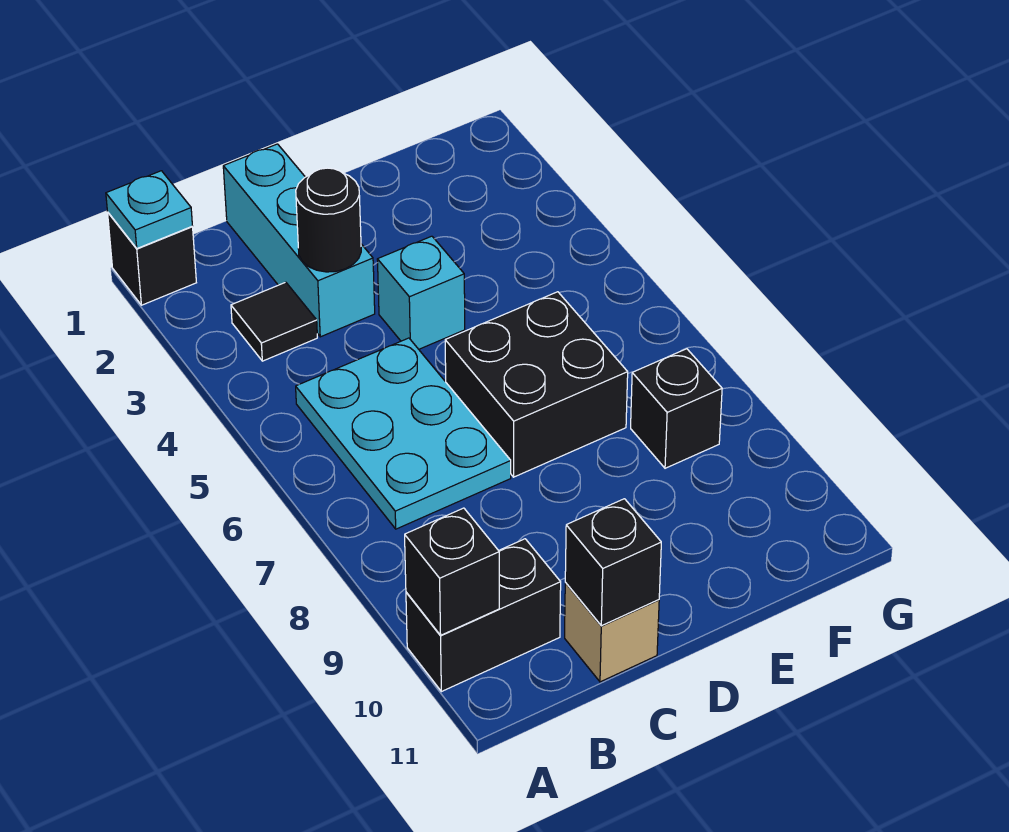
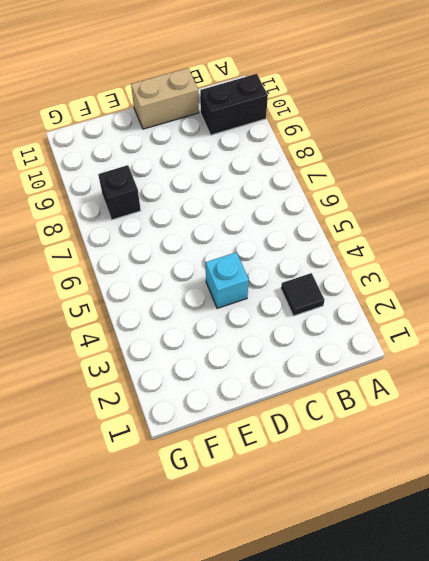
tan brick C11:D11 level 1 -> tan brick C11 level 1
none -> black brick A1 level 1
none -> cyan plate B5:C7 level 1
none -> cyan brick C1:C3 level 1

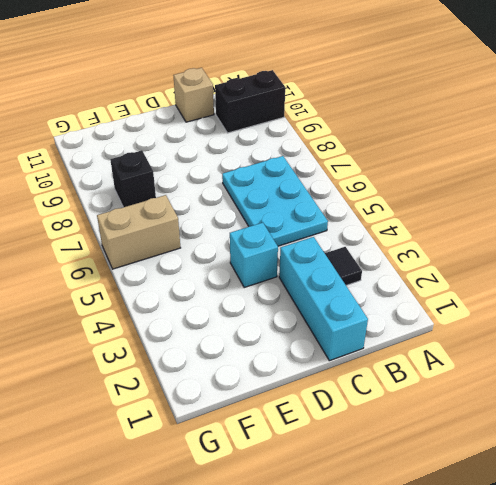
tan brick F6:G6 level 1 -> none
none -> black brick A1 level 1
none -> black brick D6:E7 level 1
none -> cyan plate A1 level 2

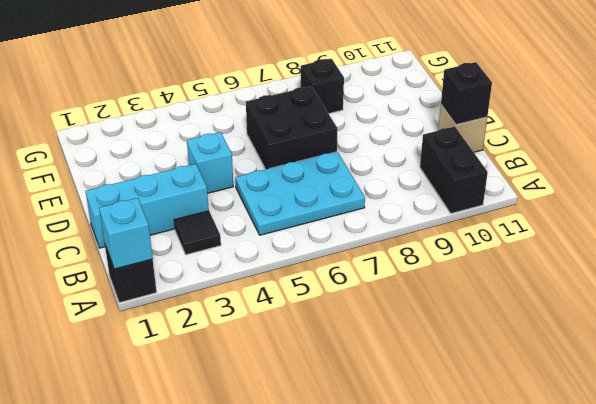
cyan brick A1 level 2 -> cyan plate A1 level 2
none -> black brick A10 level 2
none -> black round brick C3 level 2

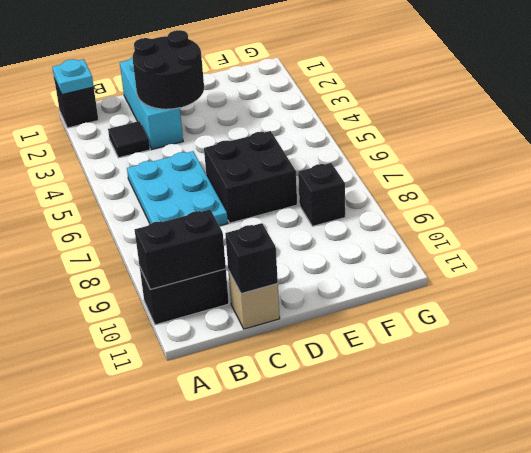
black brick A10:B10 level 2 -> black brick A10 level 2
black round brick C2:D3 level 2 -> black round brick C3 level 2
none -> cyan brick D4 level 1

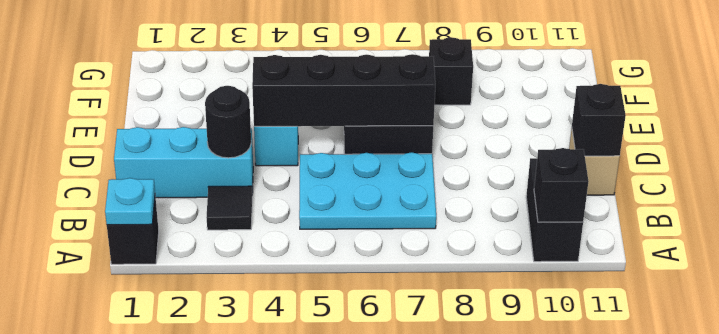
black brick D4:D7 level 2 -> none

